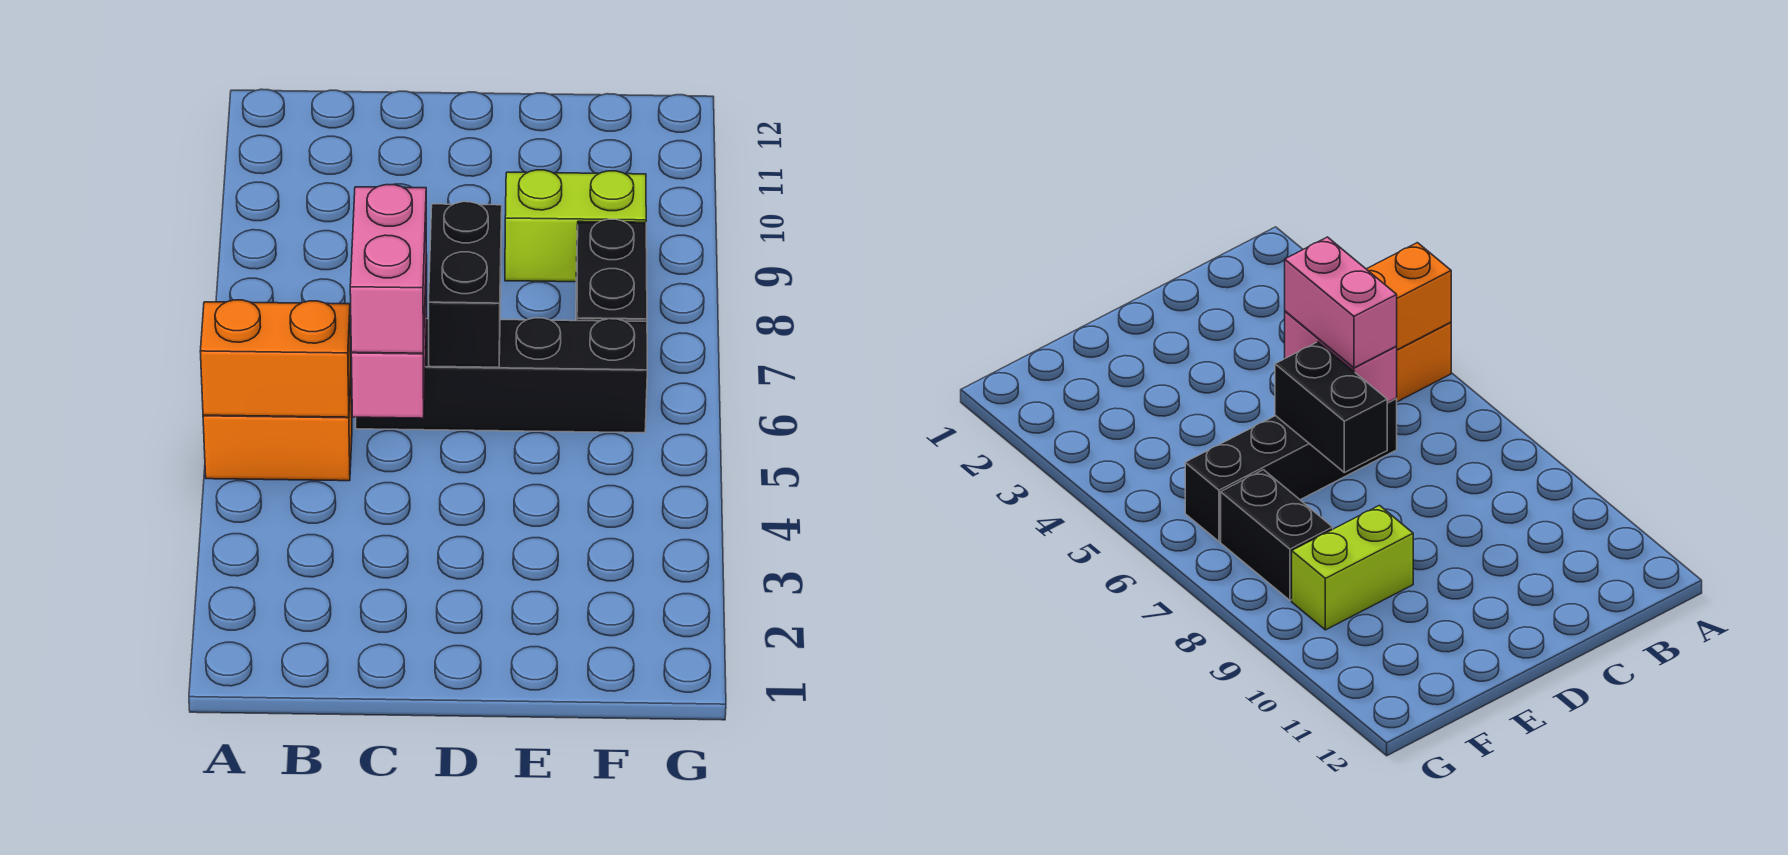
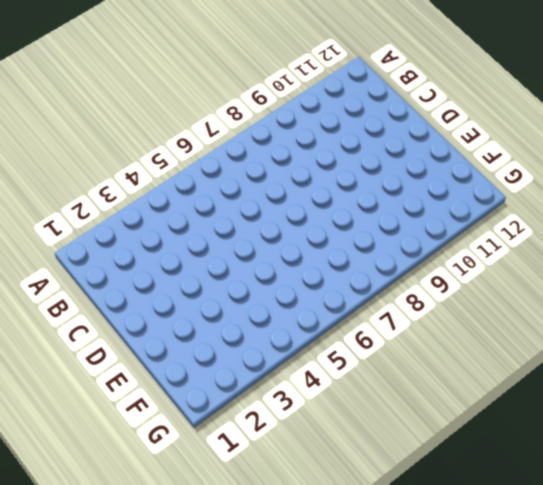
none -> orange brick A5:B5 level 1
none -> black brick C6:F6 level 1

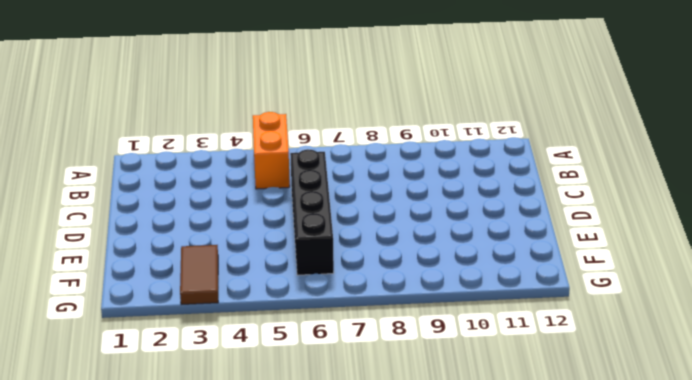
brown tile F3:G3 level 1 -> none
none -> lime brick E9:F9 level 1
none -> black brick F7:F8 level 1

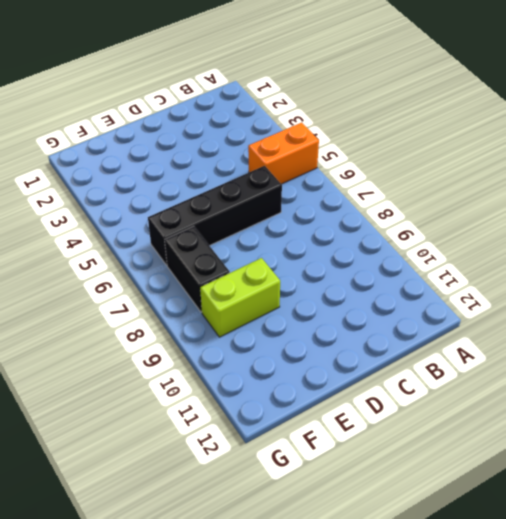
none -> orange brick A5:B5 level 2
none -> pink brick C5:C6 level 2

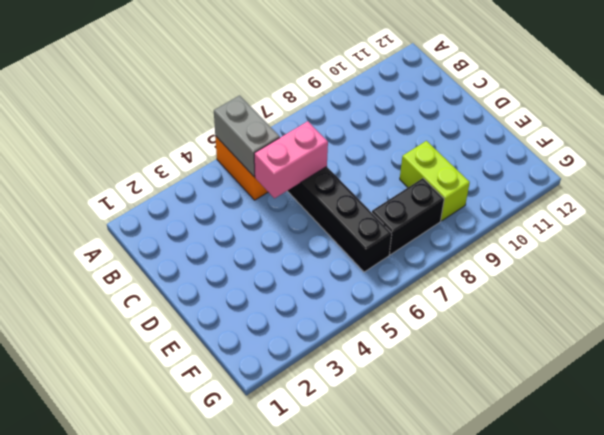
grey brick A5:B5 level 2 -> orange brick A5:B5 level 2
none -> black brick D6:D7 level 2
none -> pink brick C5:C6 level 3

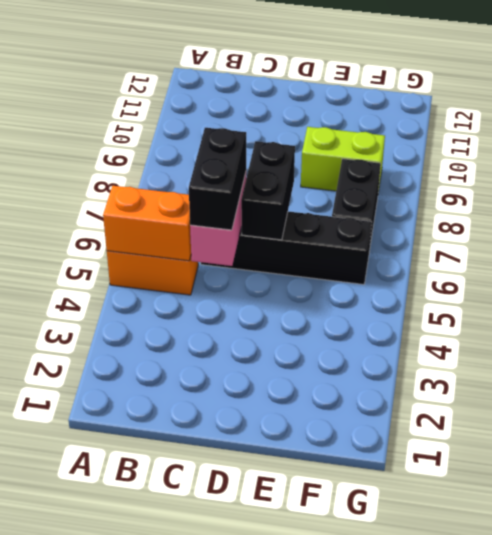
black brick C5:C6 level 3 -> pink brick C5:C6 level 3

